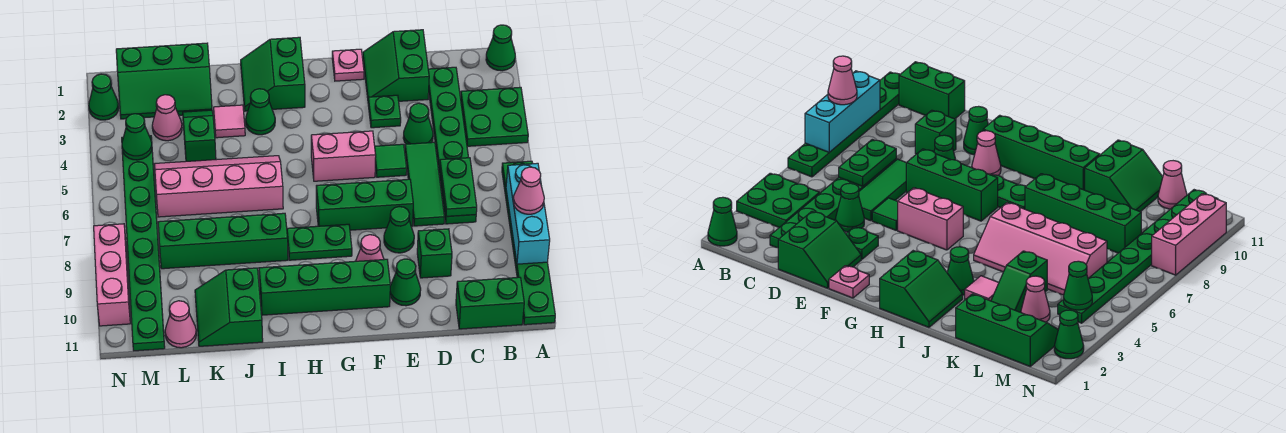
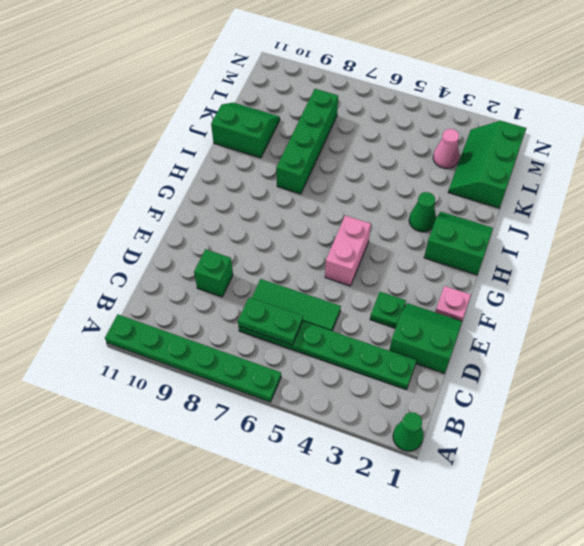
none -> green plate A3:B4 level 1
none -> green brick B11:C11 level 1
none -> green cone D4 level 1
none -> green tile E5 level 1

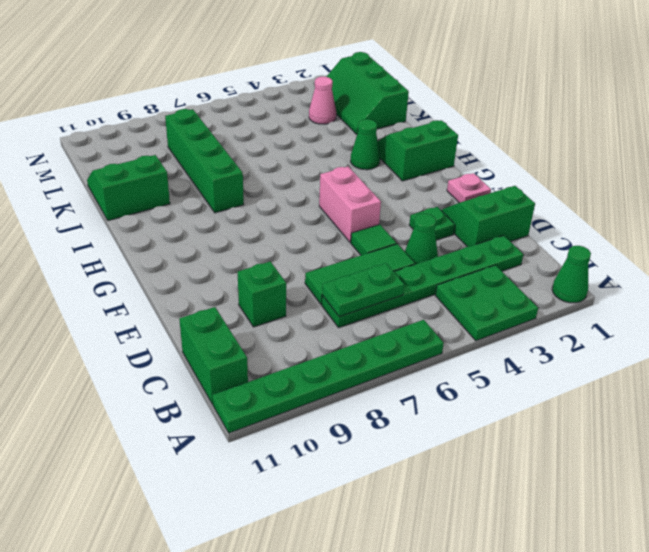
none -> green brick E7:G7 level 1
none -> green cone E8 level 1
none -> green cone E10 level 1
none -> pink cone F9 level 1

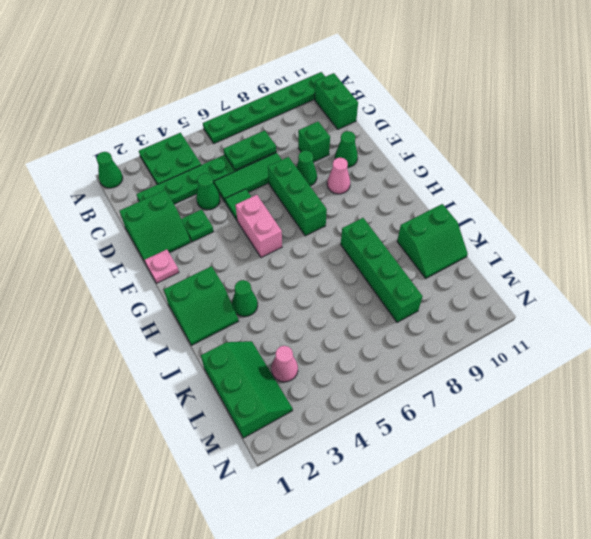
none -> green brick F10:I10 level 1
none -> green plate G8:H8 level 1
none -> pink slope I5:L6 level 1 top 6
none -> pink tile J3 level 1

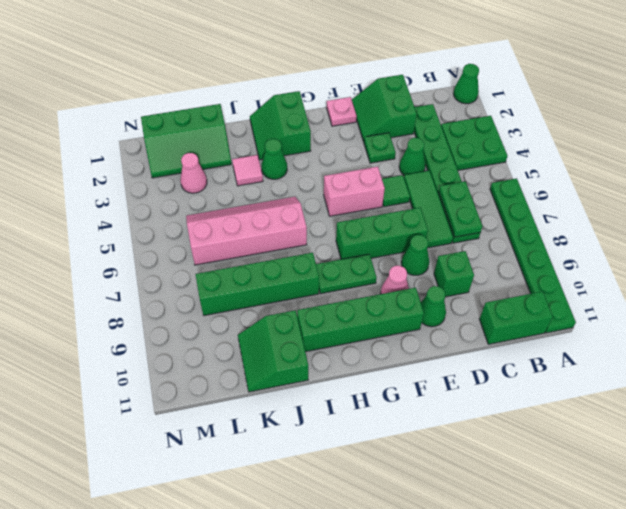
none -> green slope K3:K4 level 1 top 4
none -> pink cone L11 level 1
none -> green plate M4:M11 level 1
none -> green cone N2 level 1

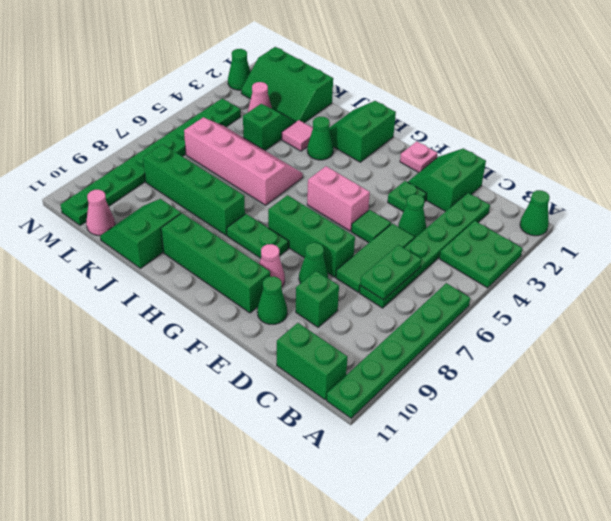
none -> pink brick N8:N10 level 1
none -> cyan brick A7:A9 level 2
none -> green cone M4 level 2
none -> pink cone A8 level 3

